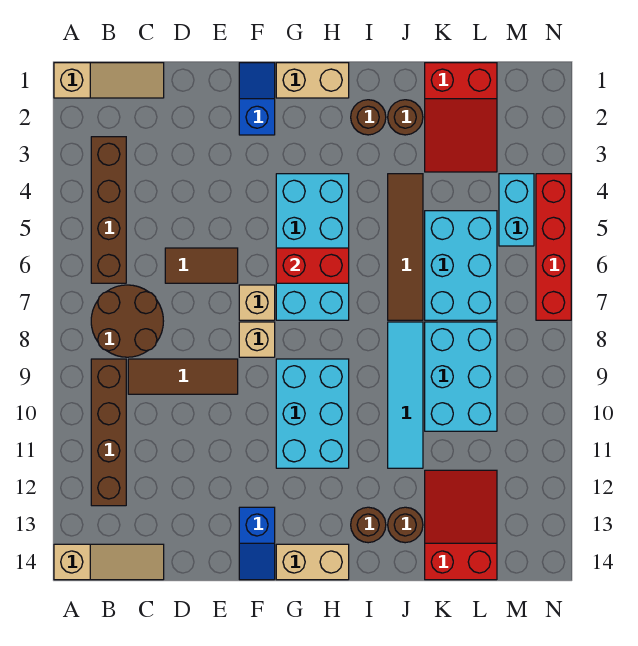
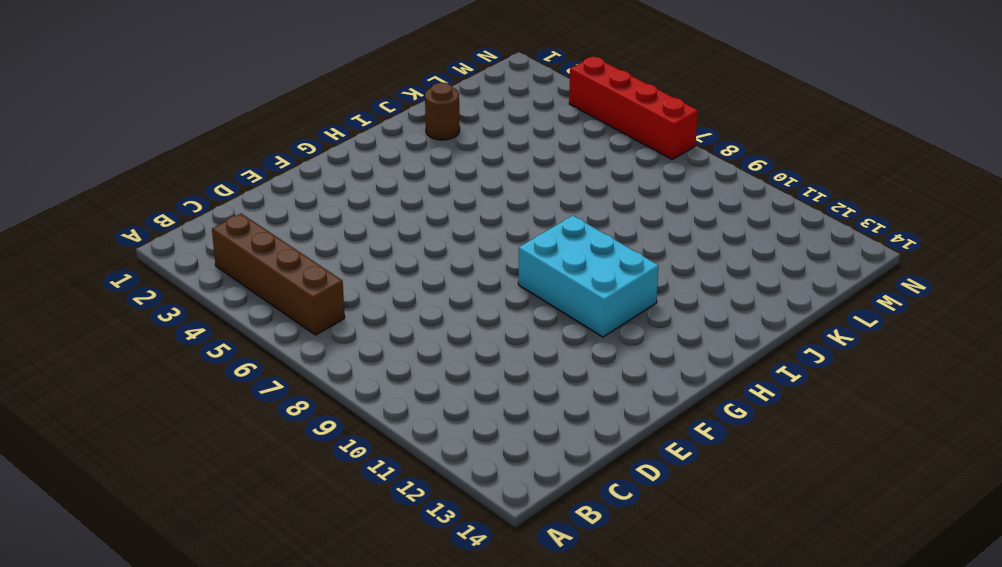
none -> tan slope A1:C1 level 1 top A
none -> tan slope A14:C14 level 1 top A
none -> brown round brick B7:C8 level 1

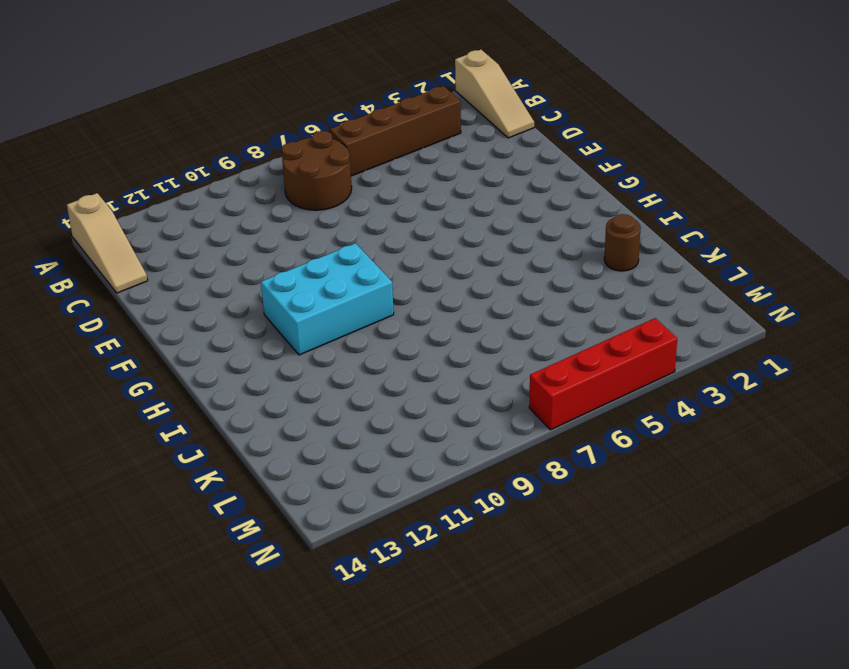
none -> brown brick B9:B12 level 1
none -> brown tile C9:E9 level 1
none -> brown tile D6:E6 level 1

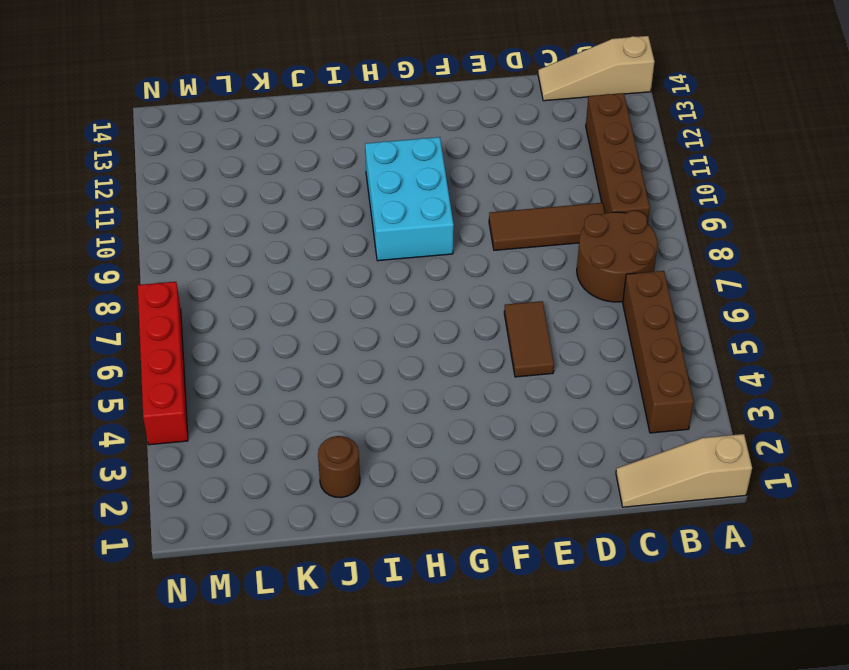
brown tile E5:E6 level 1 -> brown tile D6:E6 level 1
none -> blue slope F1:F2 level 1 top 2
none -> tan brick F7 level 1
none -> tan brick F8 level 1

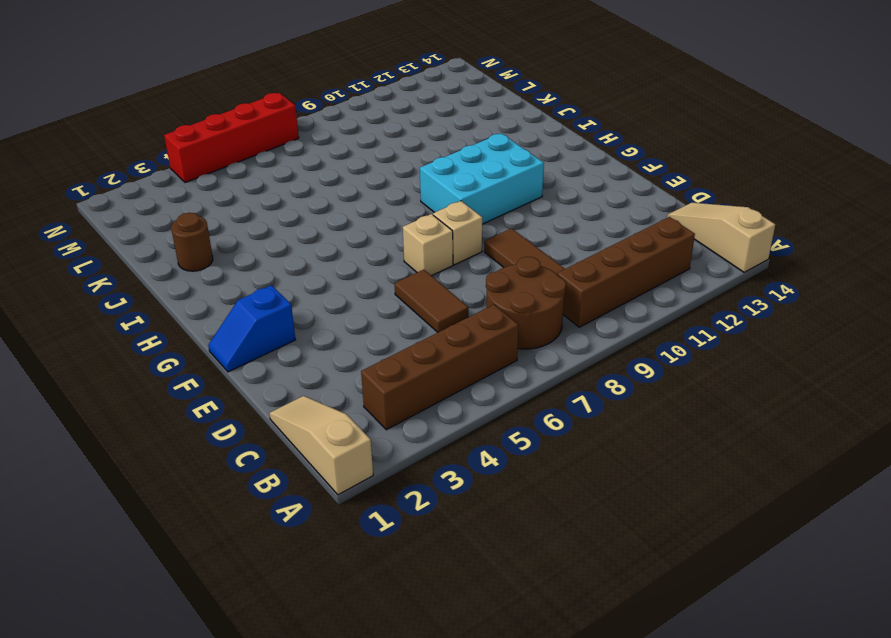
none -> blue slope F13:F14 level 1 top 13
none -> tan brick G1:H1 level 1
none -> cyan brick G4:H7 level 1

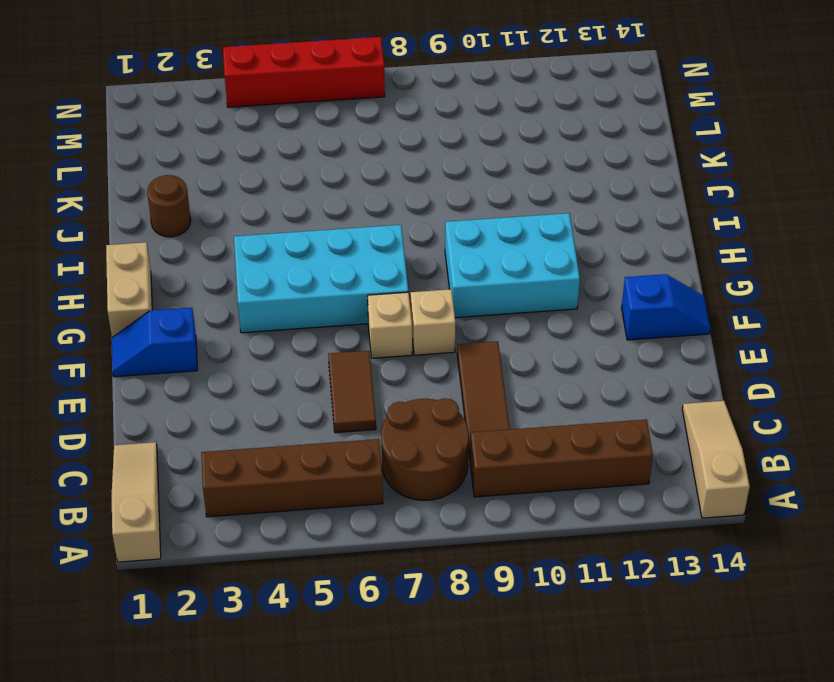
none -> tan brick G14:H14 level 1
none -> brown round brick I2 level 1
none -> brown round brick I13 level 1

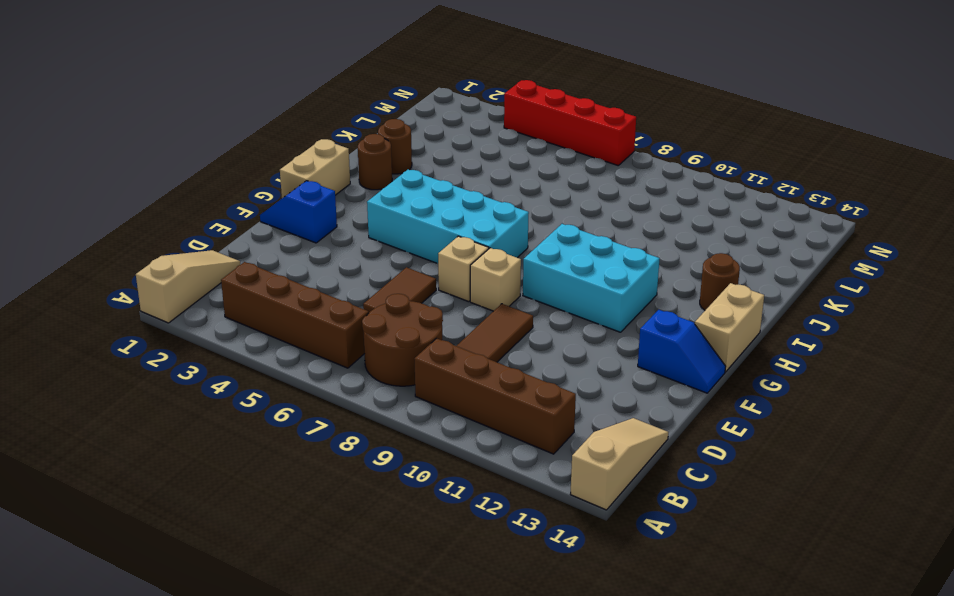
none -> brown tile J4:J7 level 1
none -> cyan tile J8:J11 level 1
none -> brown round brick J13 level 1

